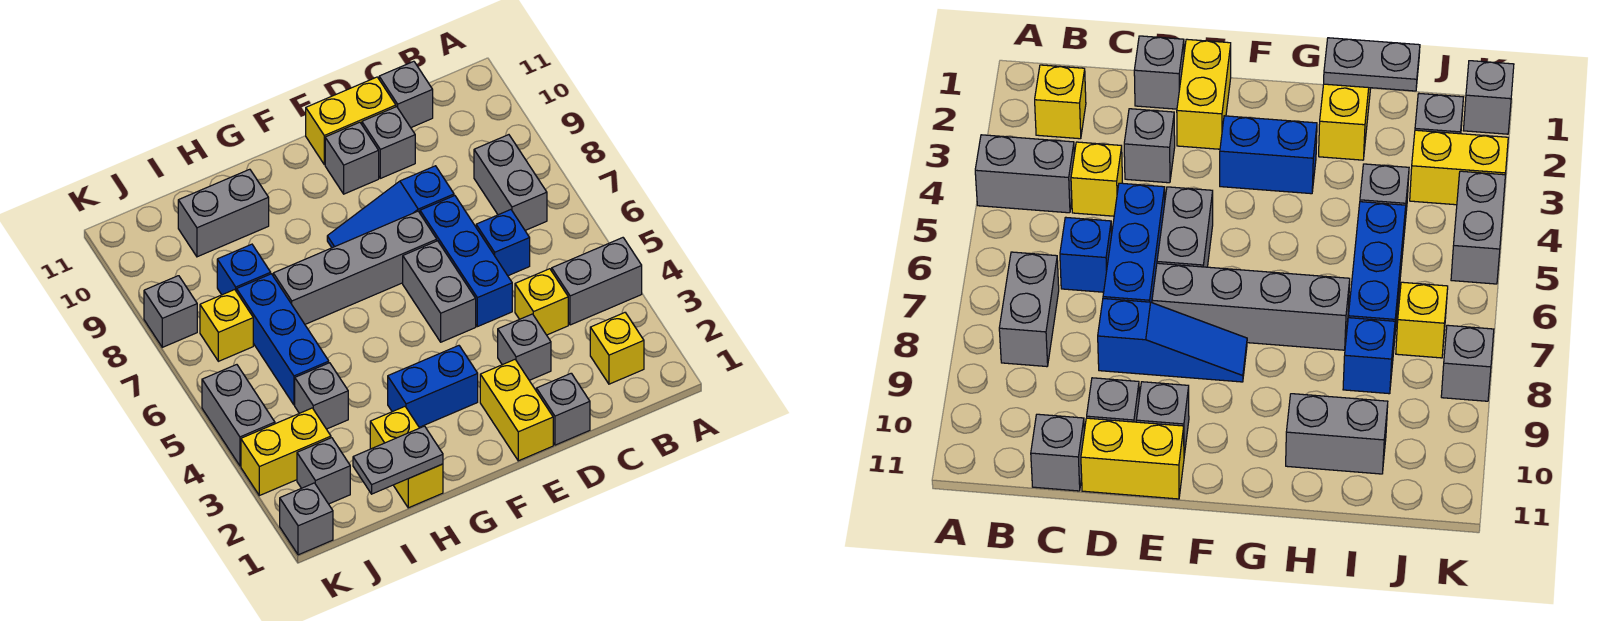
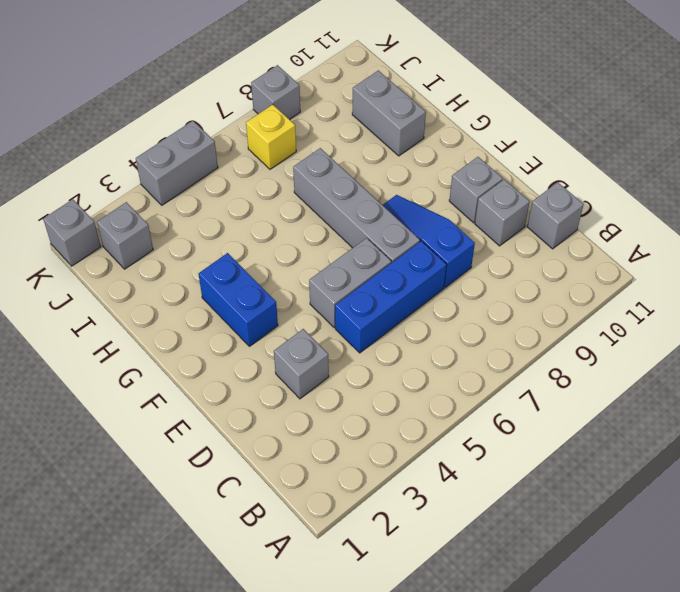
none -> grey brick A4:B4 level 1
none -> yellow brick B2 level 1
none -> grey brick B7:B8 level 1

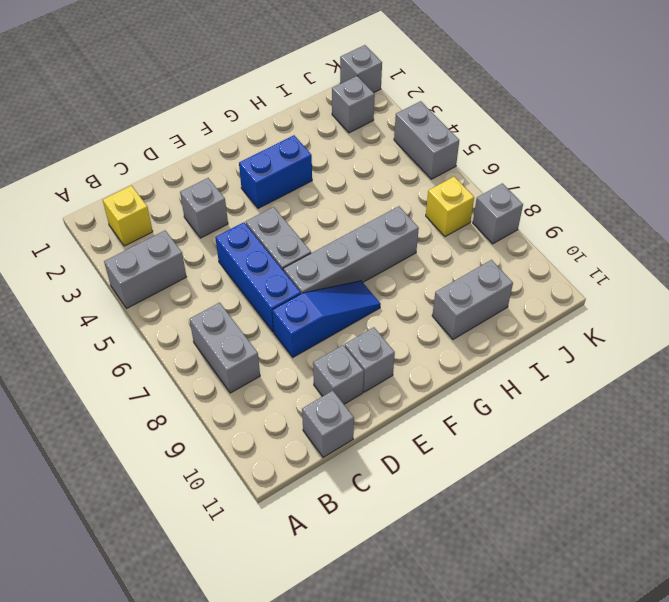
none -> yellow brick C4 level 1
none -> blue brick C6 level 1
none -> grey brick D1 level 1

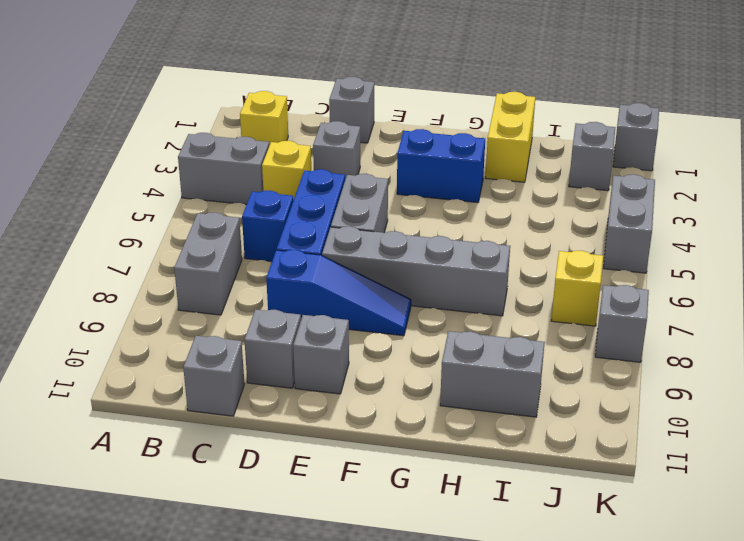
none -> yellow brick D11:E11 level 1
none -> yellow brick E1:E2 level 1
none -> grey brick I4 level 1

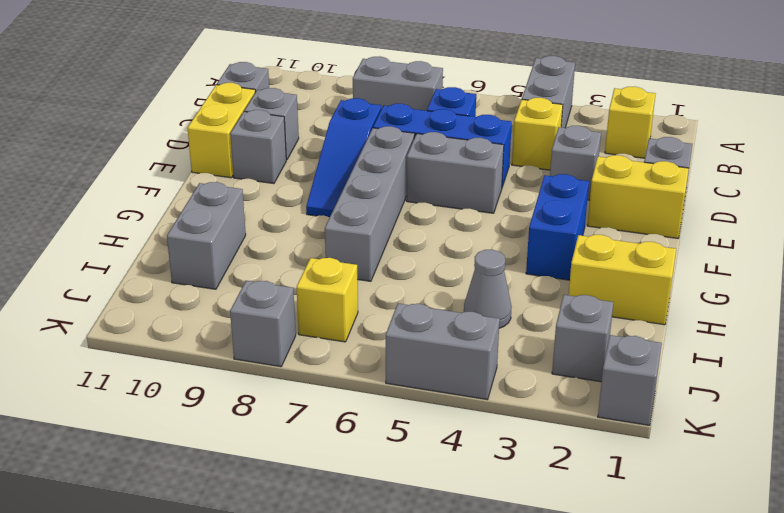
grey cone I4 level 1 -> grey brick I4 level 1
none -> blue brick I5:I7 level 1
none -> blue brick I8 level 1
none -> yellow brick J3:K3 level 1

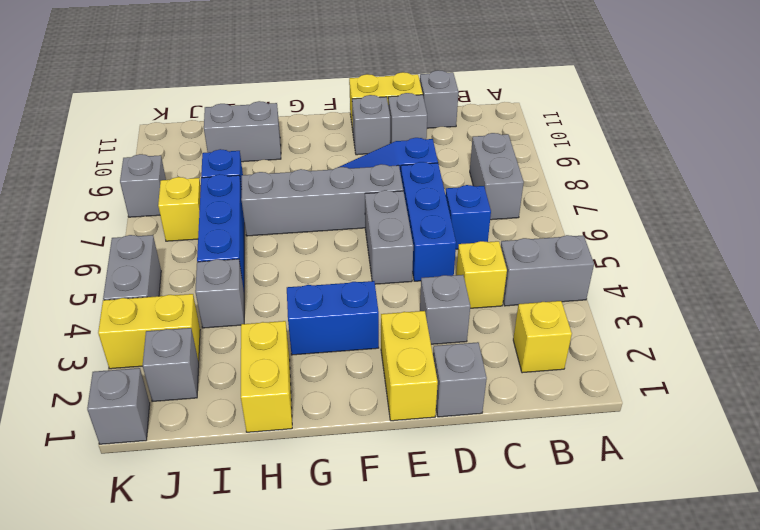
none -> grey plate H1:I1 level 2

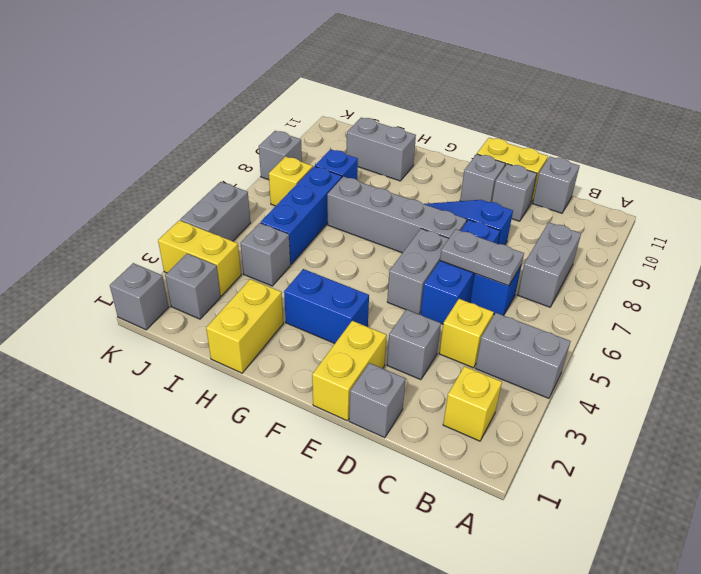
grey plate C6:D6 level 2 -> grey plate H1:I1 level 2

